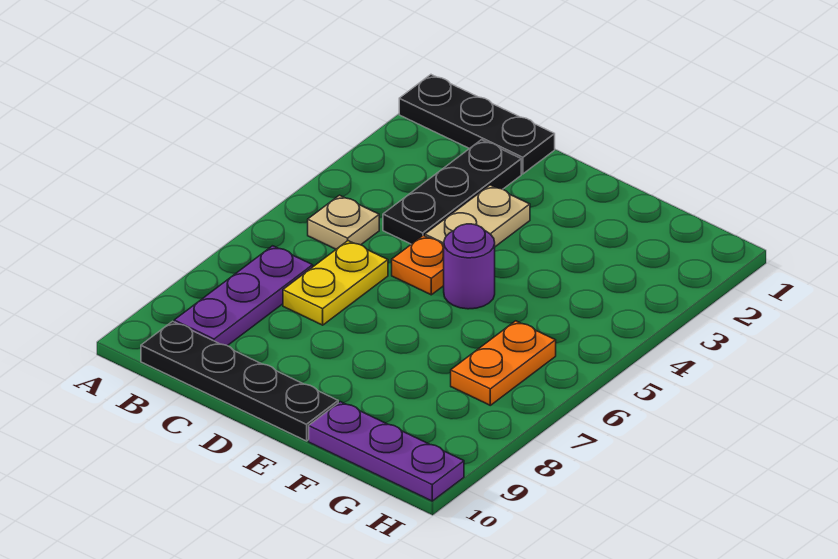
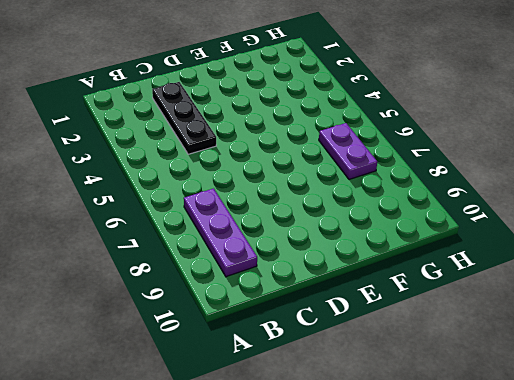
purple plate G6:G7 level 1 -> orange plate G6:G7 level 1
none -> black plate A1:C1 level 1
none -> tan plate B5 level 1

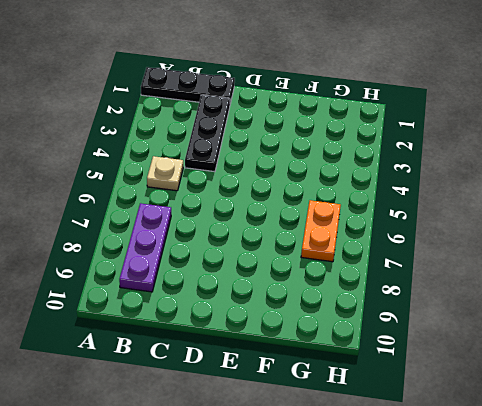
none -> black plate B10:E10 level 1
none -> yellow plate C6:C7 level 1

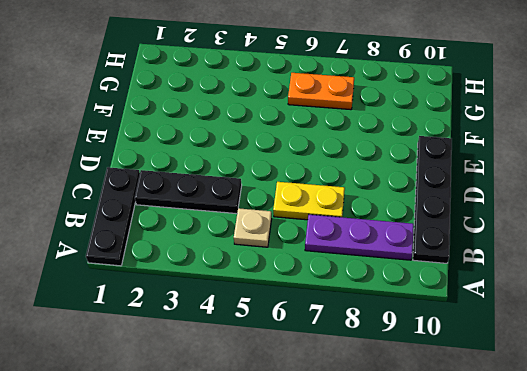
none -> tan plate D3:D4 level 1
none -> orange plate D5 level 1

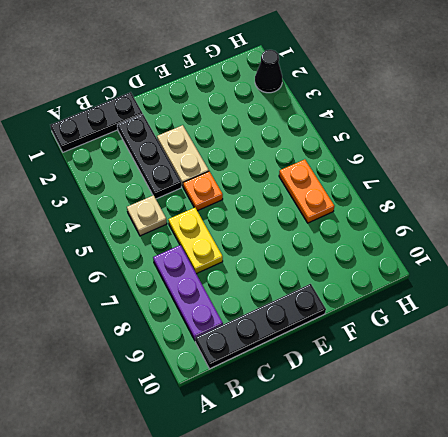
black cone H2 level 1 -> none
none -> purple round brick E5 level 1
none -> purple plate F10:H10 level 1

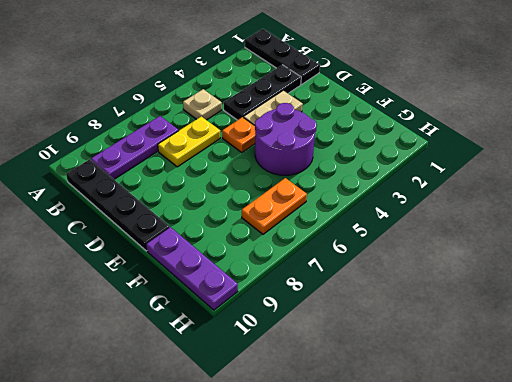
purple round brick E4:F5 level 1 -> purple round brick E5 level 1

